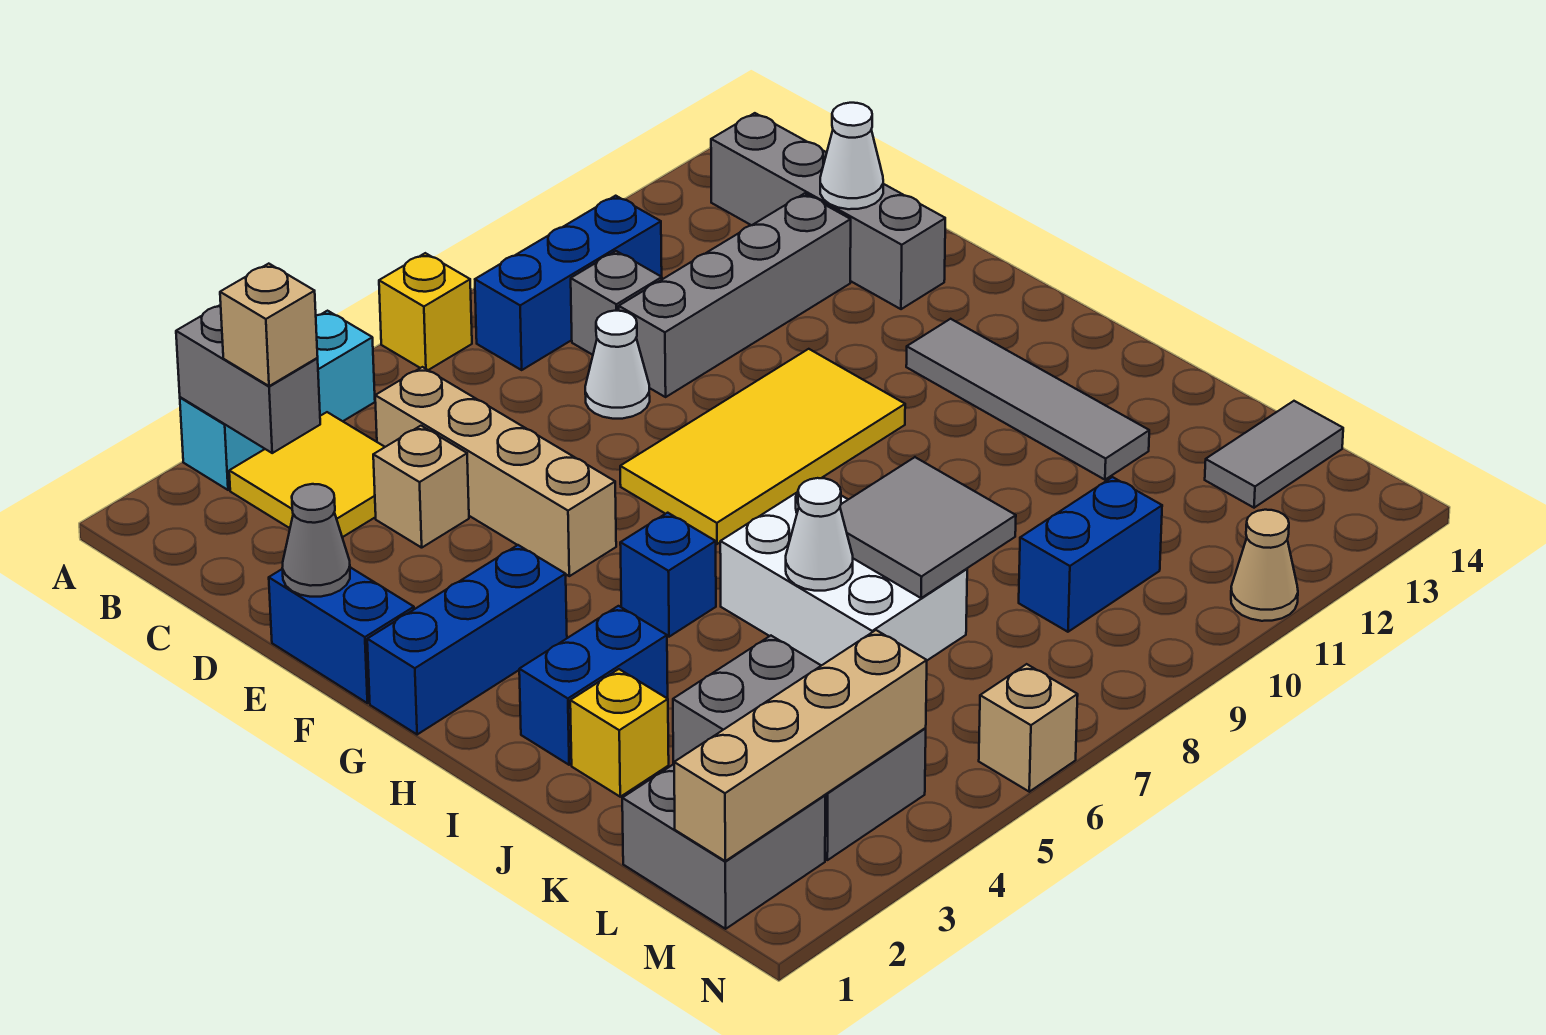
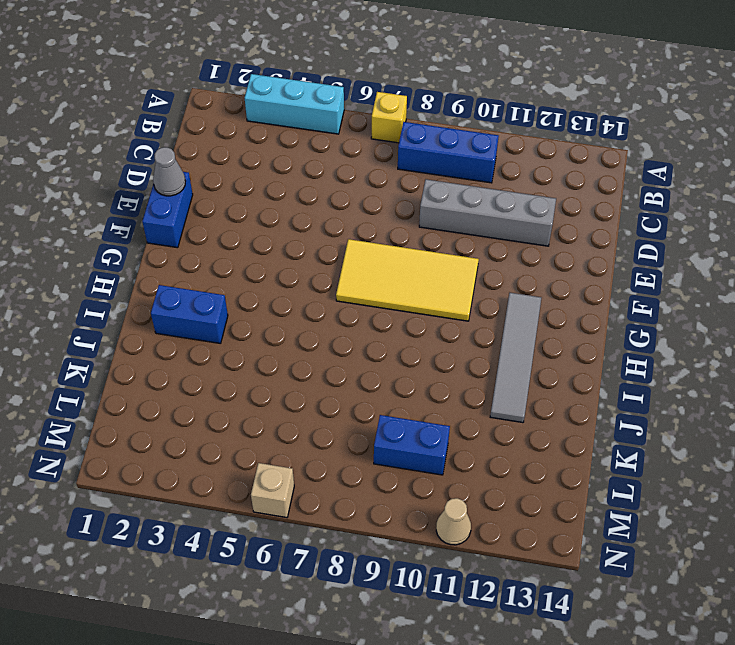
none -> yellow tile B3:C4 level 1
none -> grey brick B13:E13 level 1
none -> tan brick C5:F5 level 1
none -> grey brick C9 level 1

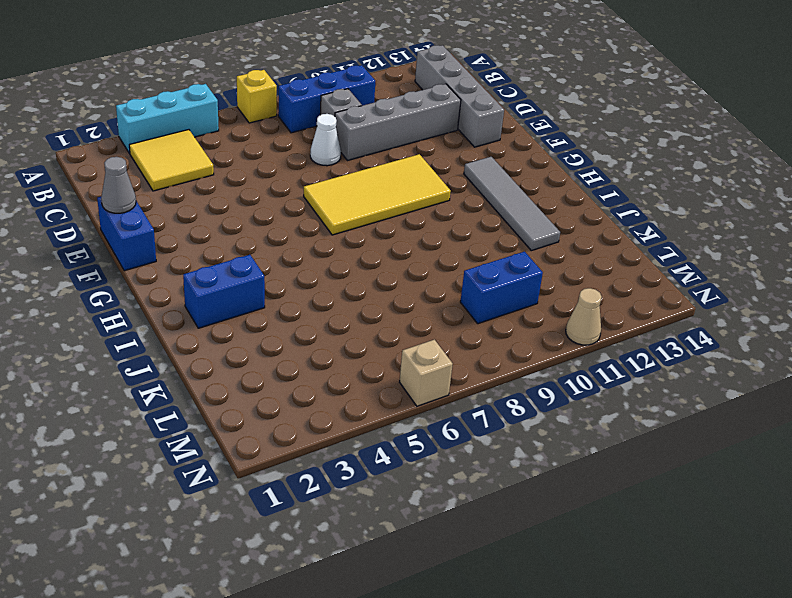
none -> tan brick C5:F5 level 1
none -> tan brick D4 level 1
none -> blue brick G1:G3 level 1
none -> blue brick H5 level 1

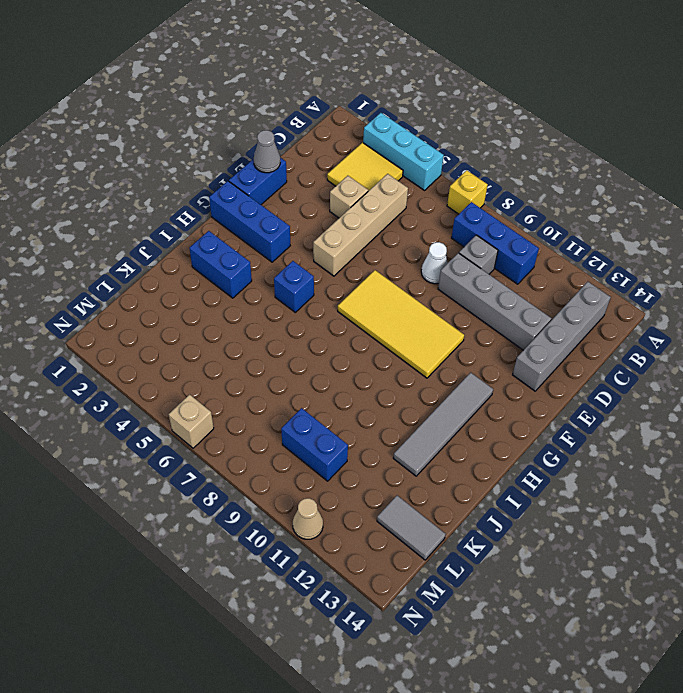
none -> white brick I6:K7 level 1
none -> yellow brick J2 level 1
none -> grey brick K3:M4 level 1
none -> grey brick L1:M2 level 1

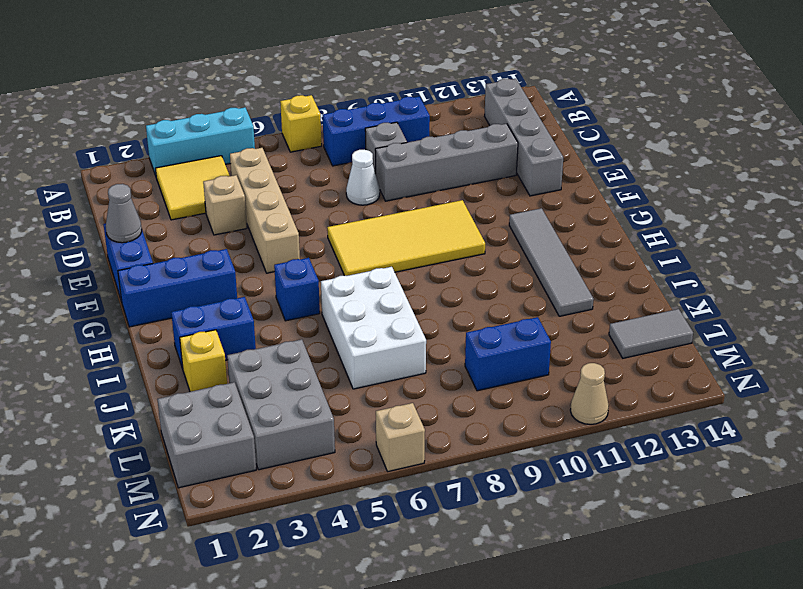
none -> grey brick A3:B3 level 2
none -> white cone D13 level 2
none -> white cone J6 level 2
none -> grey tile J7:K8 level 2

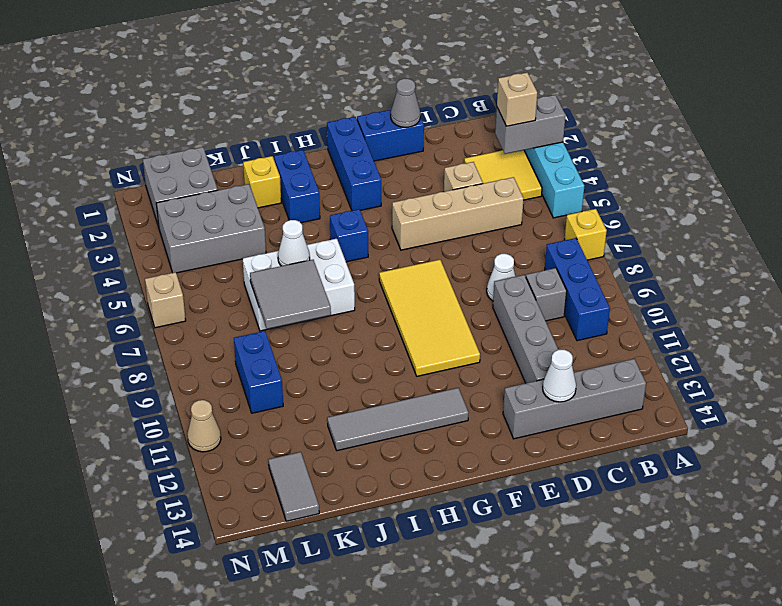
none -> tan brick M1:M4 level 2

